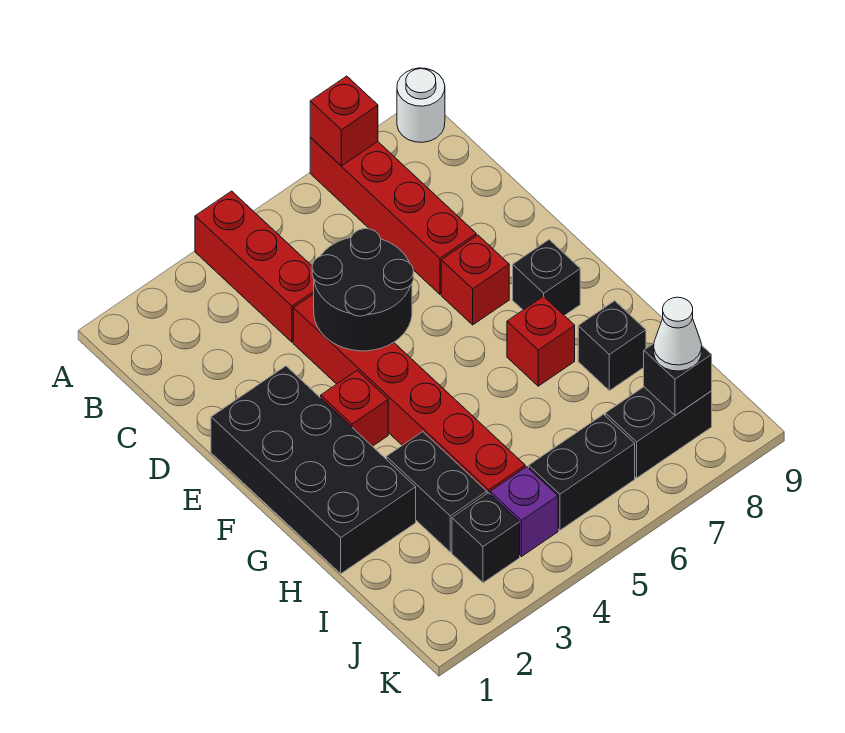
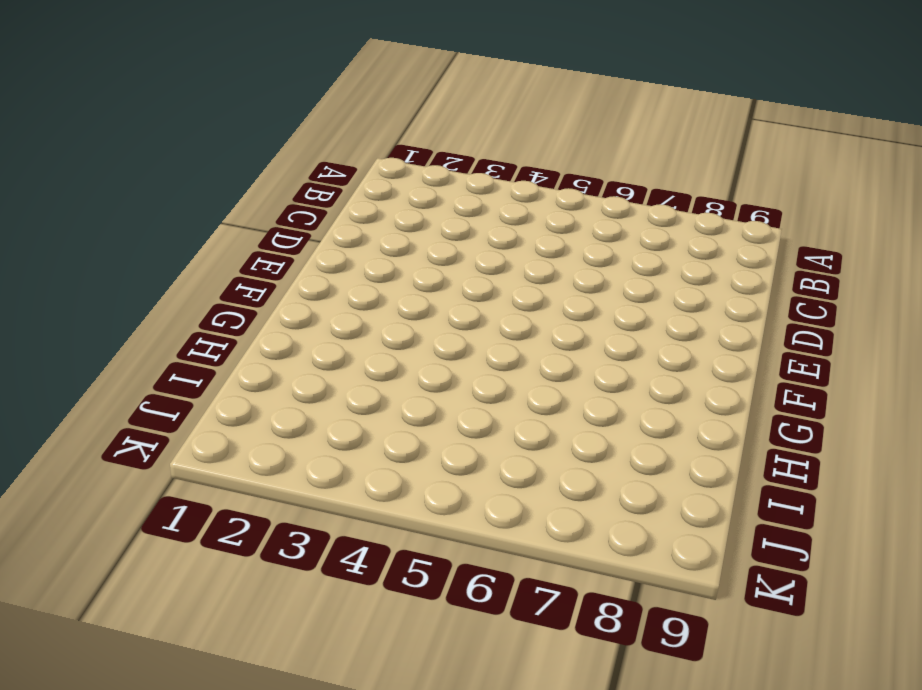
none -> red brick A4:C4 level 1
none -> red brick A7:D7 level 1
none -> white round brick A9 level 1

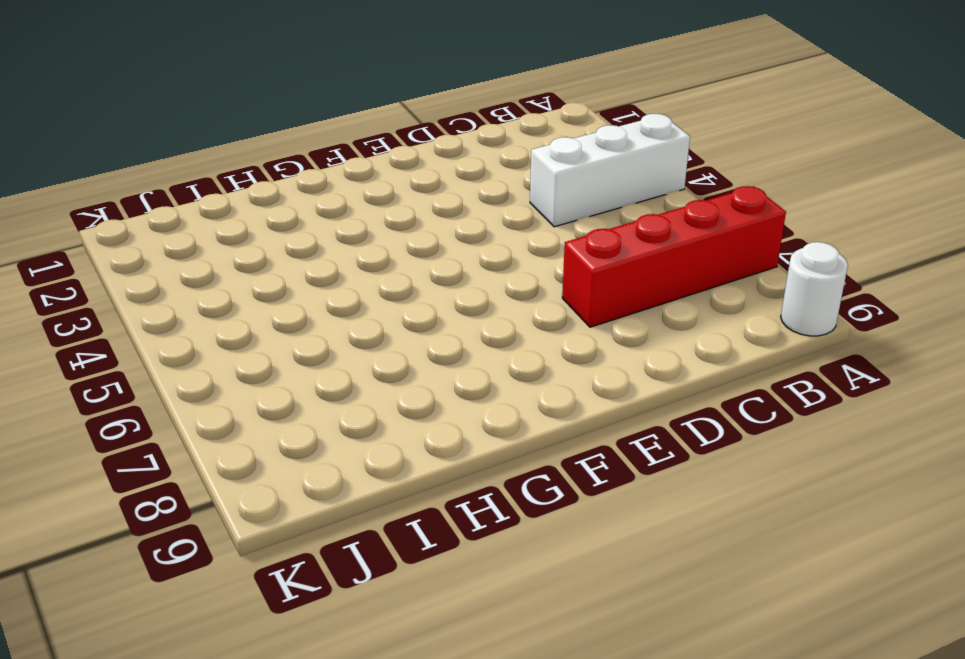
white brick A4:C4 level 1 -> red brick A4:C4 level 1
none -> red brick D4:I4 level 1
none -> black brick E1:H2 level 1
none -> red brick E7 level 1

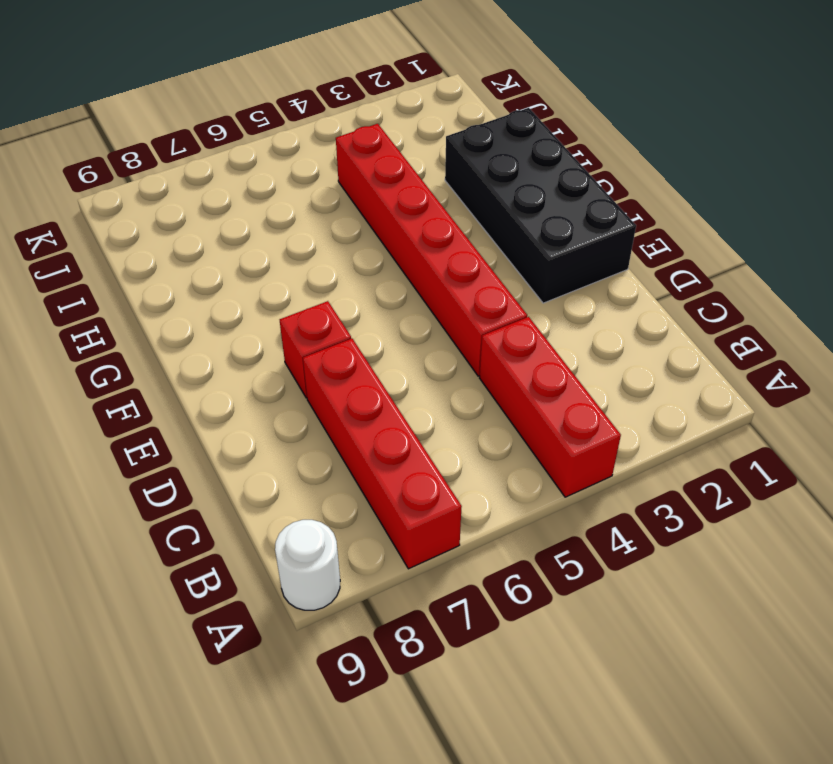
none -> red brick F3 level 1
none -> black brick F8 level 1
none -> red brick G7 level 1

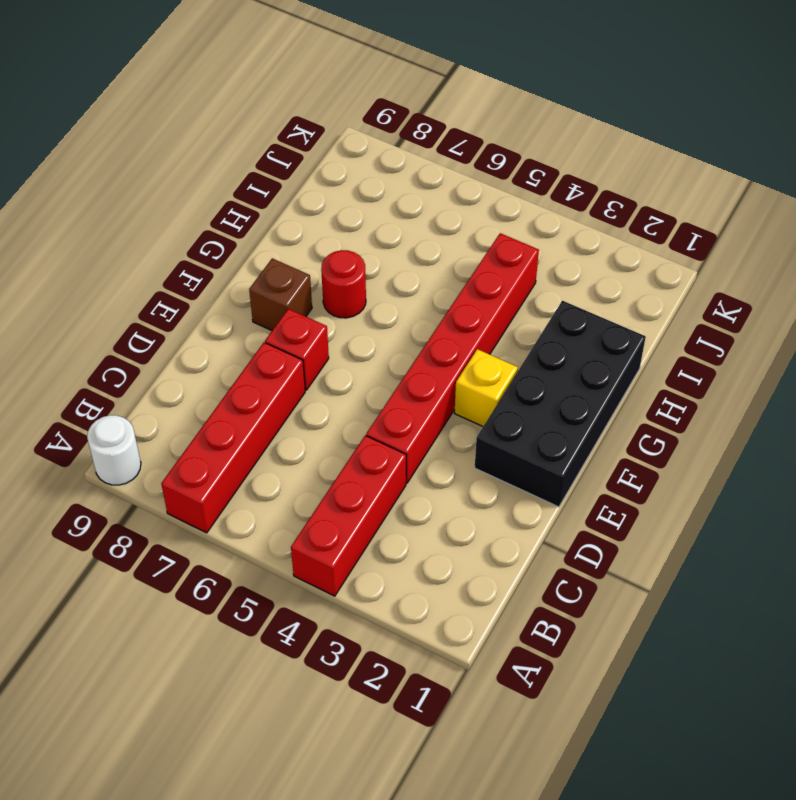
yellow brick F3 level 1 -> red brick F3 level 1
brown brick F8 level 1 -> black brick F8 level 1
red round brick G7 level 1 -> red brick G7 level 1
none -> black brick H3:I3 level 1
none -> black brick H8 level 1
none -> black brick J3 level 1

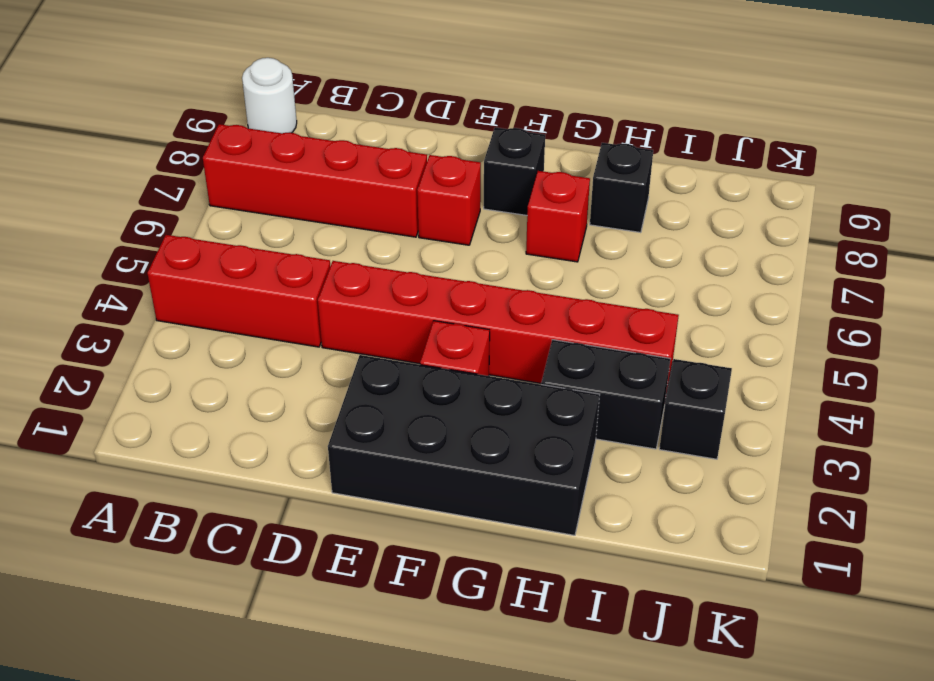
none -> purple brick J4 level 1
none -> black brick J5:J6 level 1
none -> black brick J7:J8 level 1

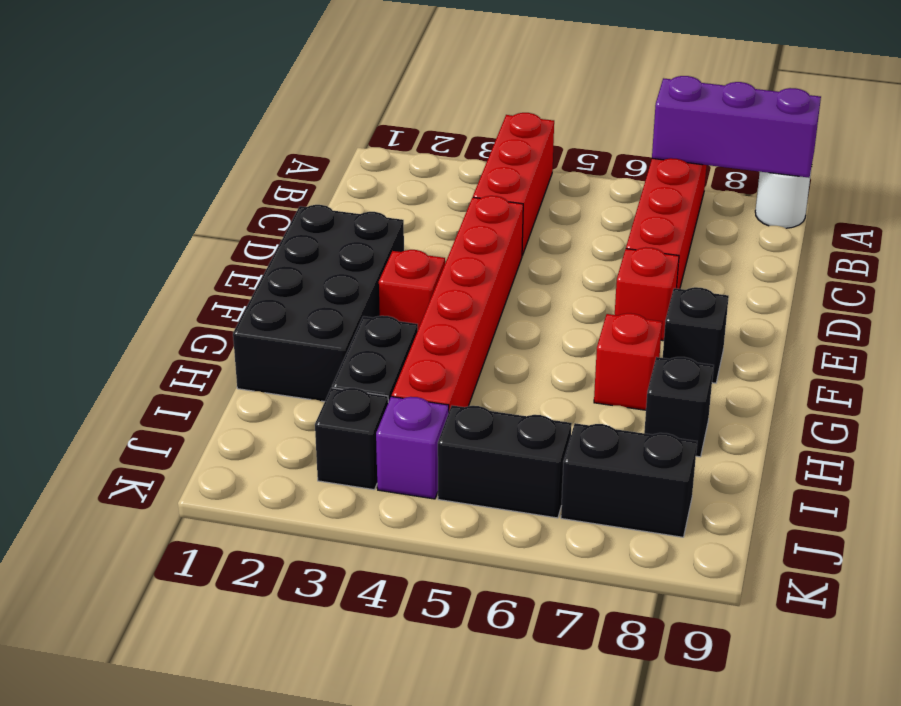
purple brick A7:A9 level 2 -> red brick A7 level 2
none -> black round brick D4:E5 level 2
none -> black brick J8 level 2
none -> white cone J8 level 3

